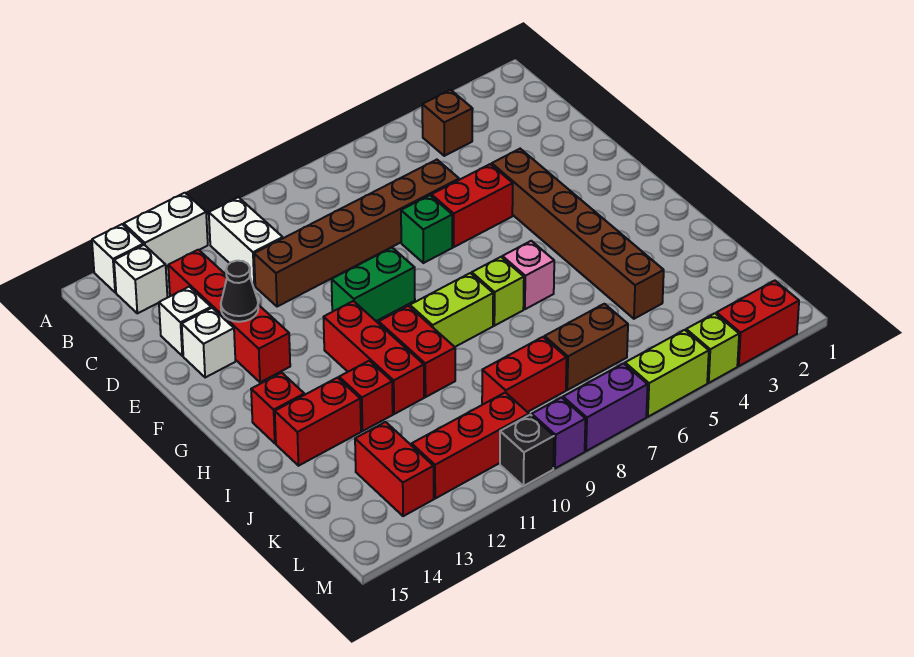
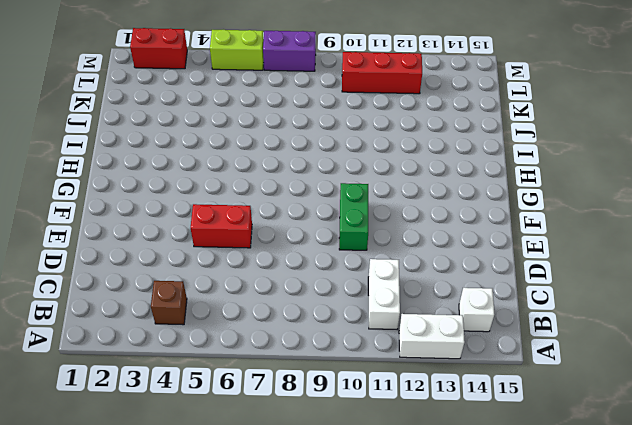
green brick E10:F10 level 1 -> green brick F9:F10 level 1
none -> white brick A14 level 1
none -> red brick C13:F13 level 1
none -> brown brick D6:D11 level 1
none -> white brick D14 level 1

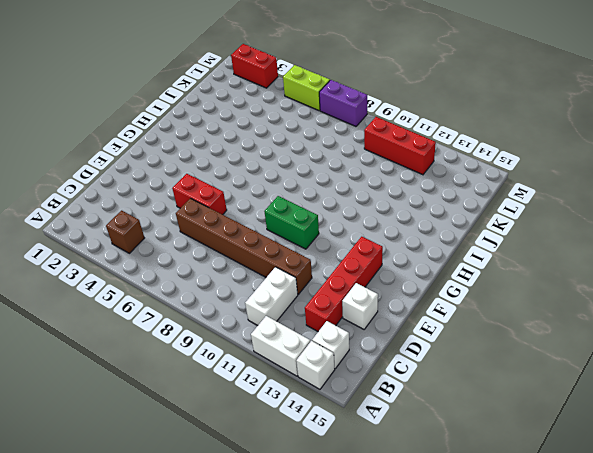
none -> brown brick E4:J4 level 1
none -> green brick E7 level 1
none -> white brick E14 level 1
none -> red brick G11:I11 level 1

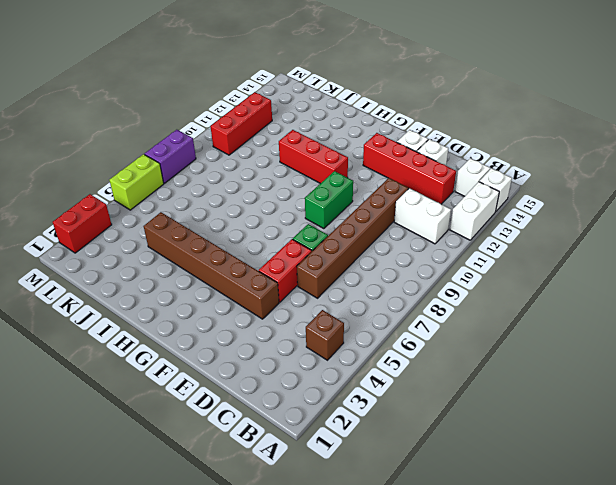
none -> pink brick H6 level 1
none -> lime brick H7 level 1
none -> lime brick H8:H9 level 1
none -> red brick H10:I10 level 1

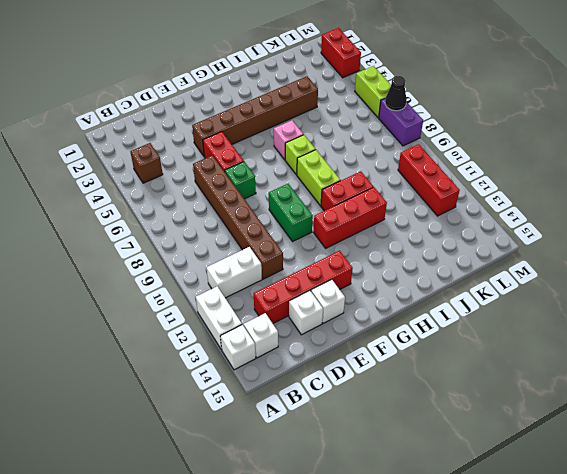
black cone M7 level 2 -> black cone E13 level 2
none -> red brick H14 level 1
none -> red brick I12 level 1
none -> red brick I13:I14 level 1
none -> brown brick K6:K7 level 1

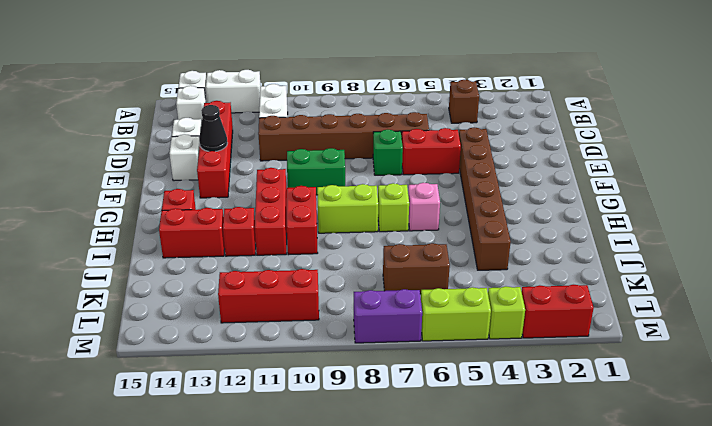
none -> red brick K8:K9 level 1
none -> red brick K13:L13 level 1
none -> purple brick M9 level 1
none -> black brick M10 level 1

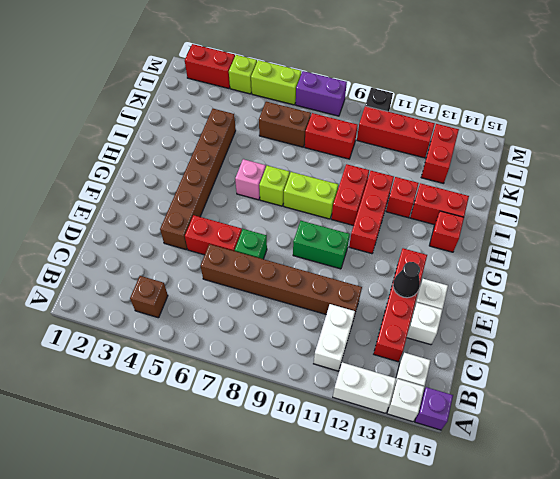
purple brick A15 level 1 -> purple brick M9 level 1

